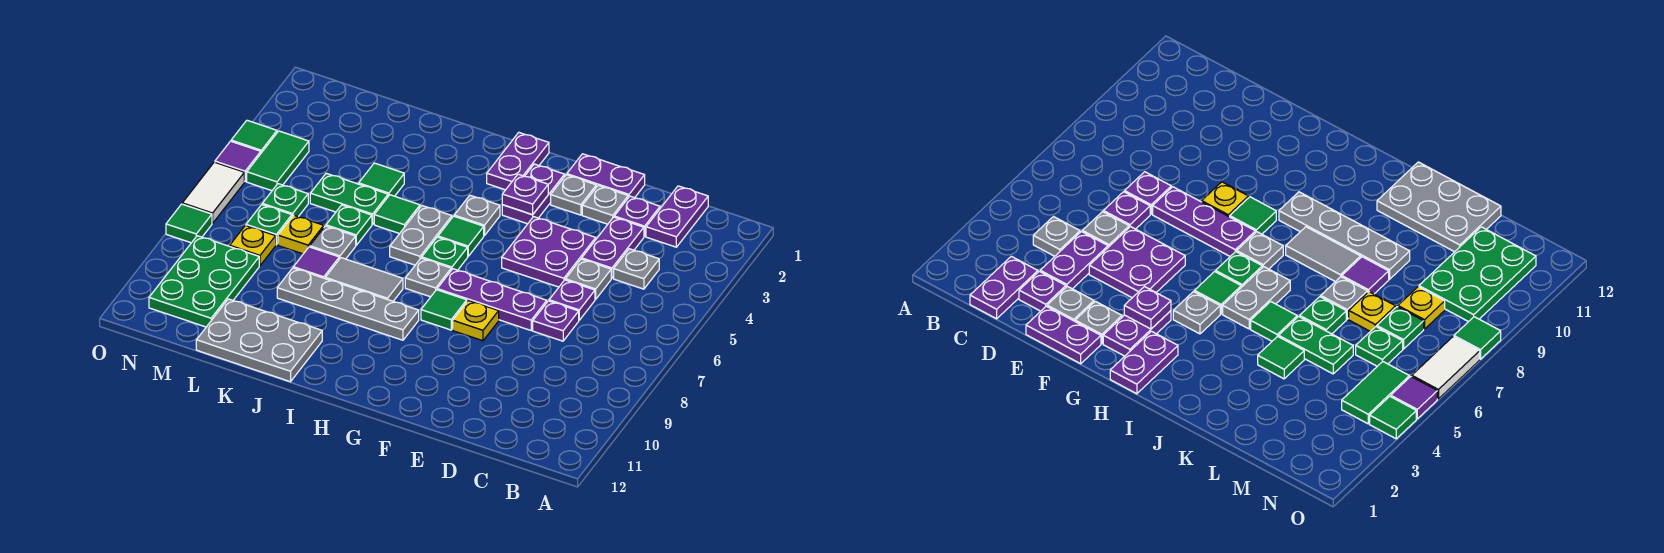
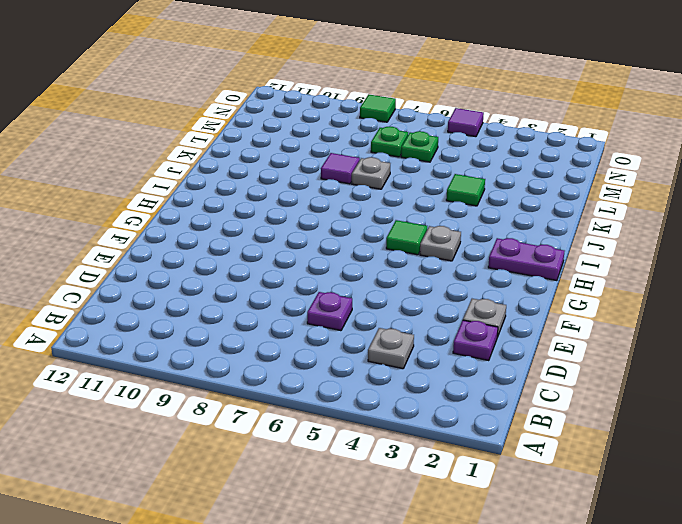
none -> purple plate C1:C2 level 1
none -> purple plate D3:D4 level 1
none -> grey plate D5 level 1
none -> purple plate D7 level 1

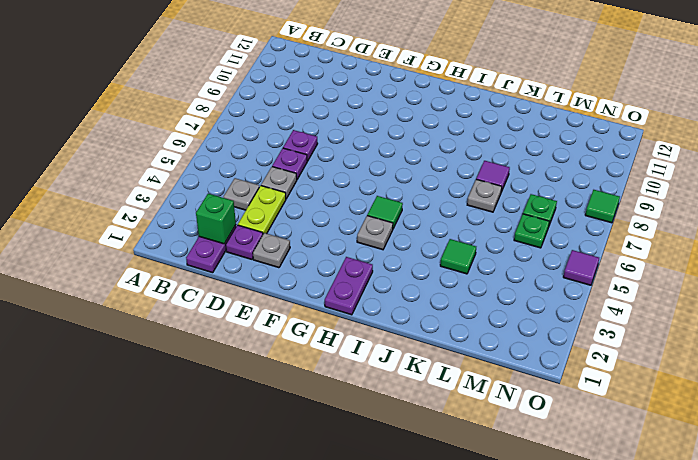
green brick C2 level 2 -> none
lime plate D3:D4 level 1 -> purple plate D3:D4 level 1
none -> purple plate E1:F1 level 1
none -> purple plate E4:F5 level 1
none -> purple plate E7:G7 level 1
none -> grey plate F2 level 1

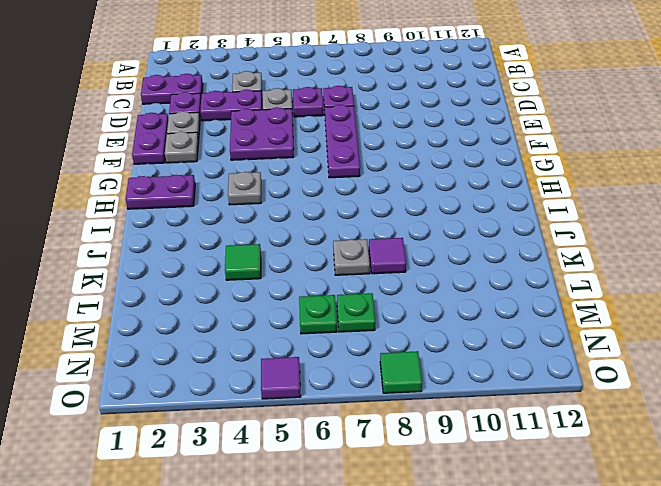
none -> yellow plate F8 level 1
none -> purple plate G2:G3 level 1
none -> green tile G8 level 1
none -> green tile H5 level 1

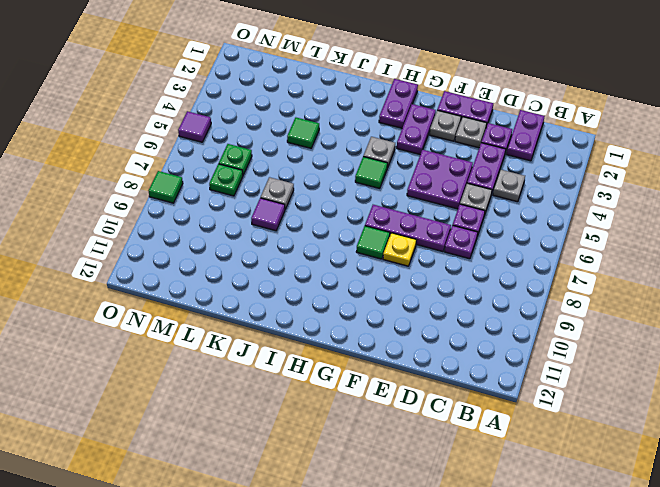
none -> green plate H6 level 1
none -> grey plate H7 level 1
none -> grey plate H9:K9 level 1
none -> grey plate I5:I6 level 1

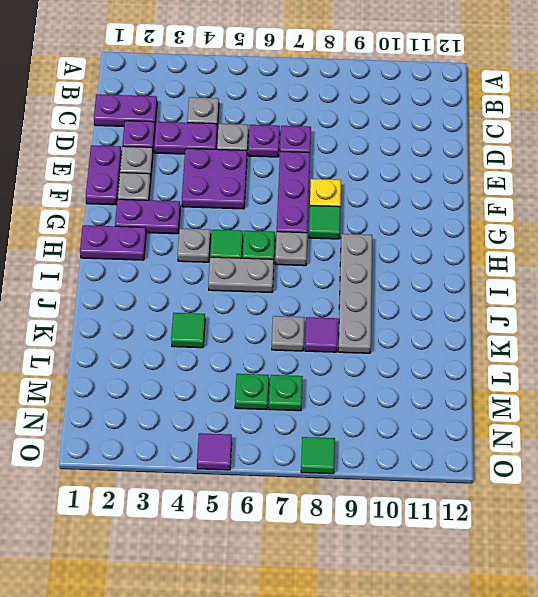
none -> grey tile I8:J8 level 1
none -> green tile J5 level 1
none -> grey plate J11:L12 level 1
none -> green plate K5:L5 level 1

